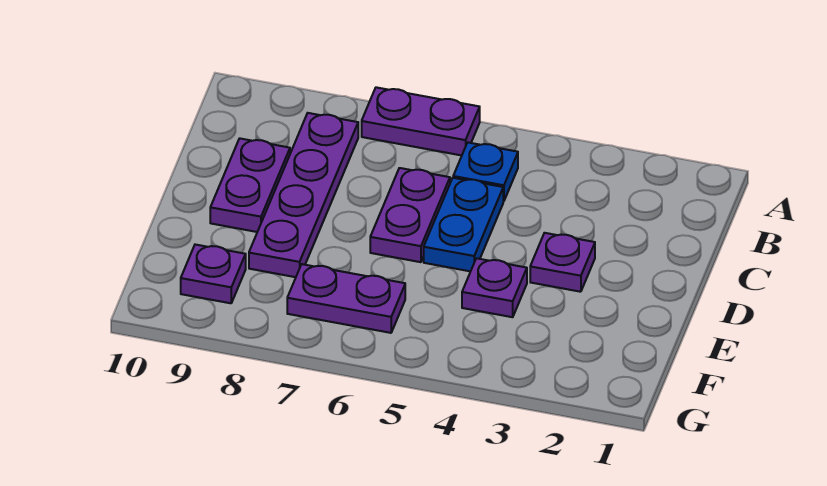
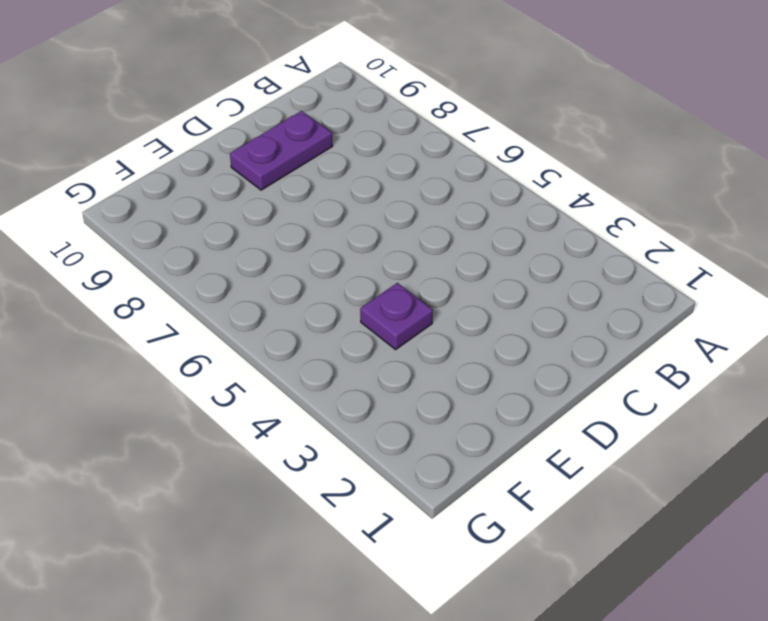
none -> purple plate A6:A7 level 1
none -> blue plate B5 level 1

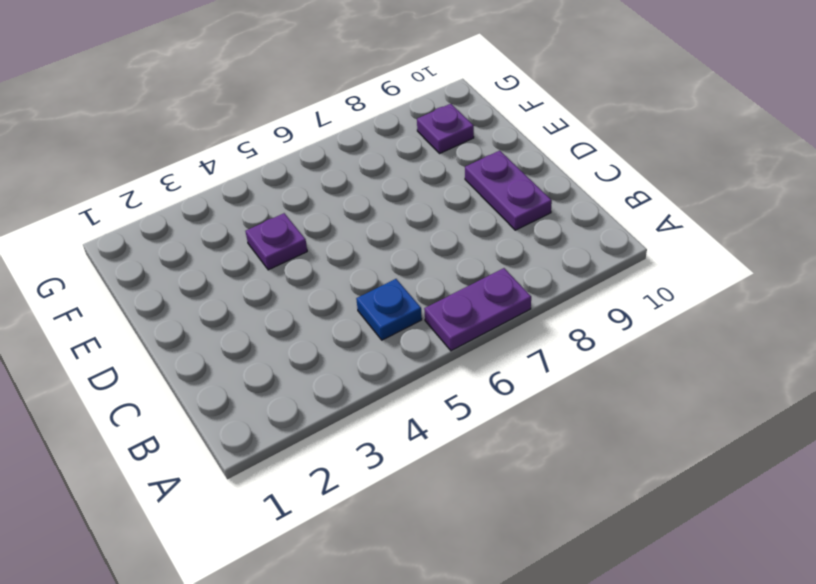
none -> purple plate B8:E8 level 1
none -> blue plate C5:D5 level 1

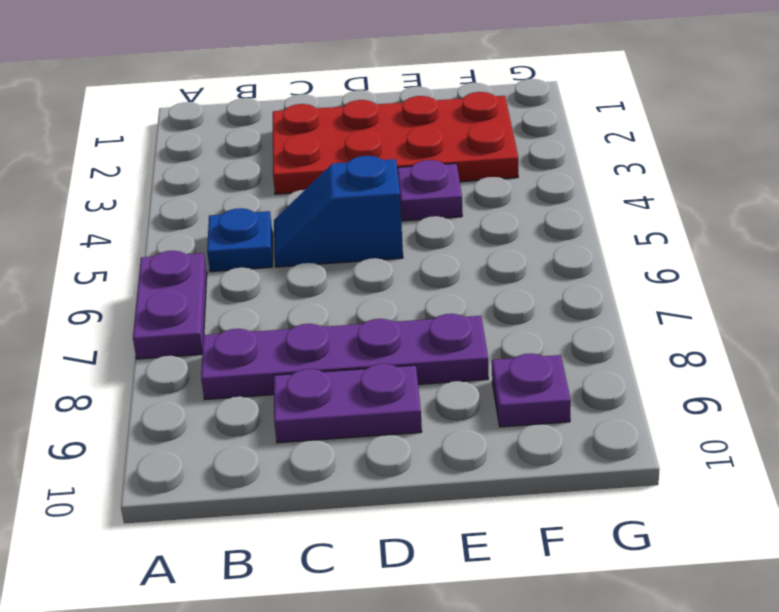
red plate C2:F3 level 1 -> purple plate D3 level 1
blue slope C5:D5 level 1 top D -> blue plate C5:D5 level 1
none -> purple plate C6:D6 level 1
none -> purple plate F6:F7 level 1

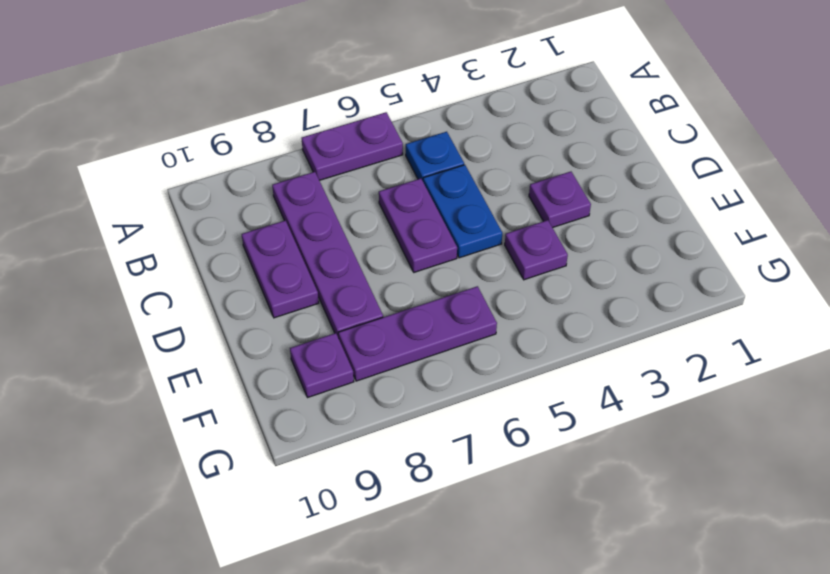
purple plate F6:F8 level 1 -> purple plate F6:F7 level 1

